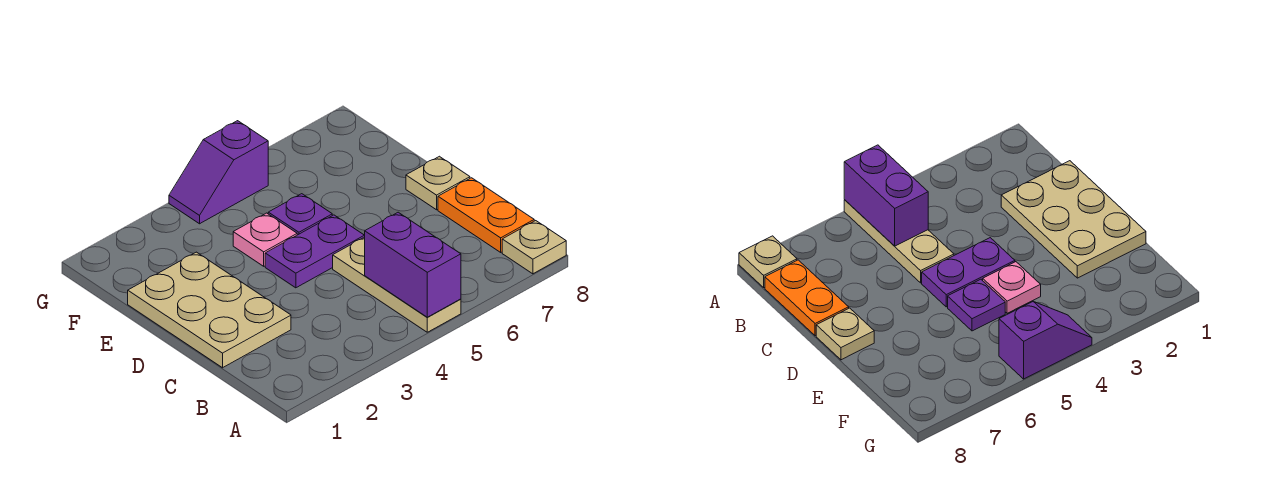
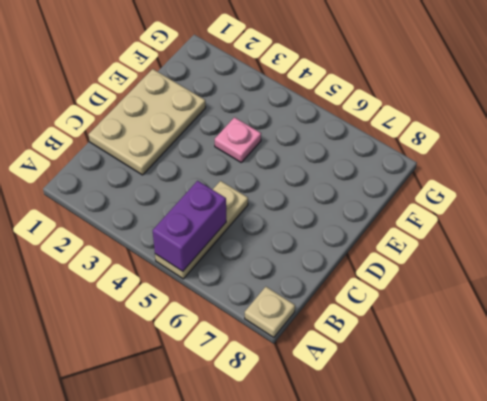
none -> orange plate B8:C8 level 1
none -> purple plate D4:D5 level 1

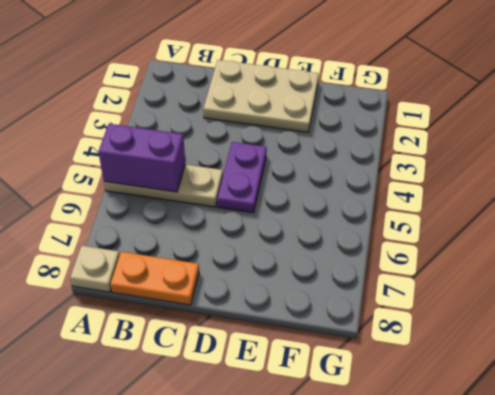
none -> tan plate D8 level 1
none -> pink plate E4 level 1

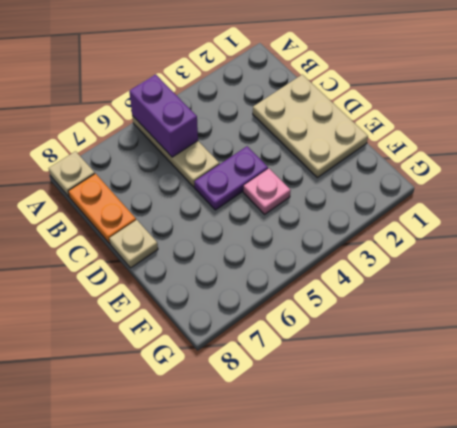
none -> purple plate E5 level 1
none -> purple slope G4:G5 level 1 top 5

